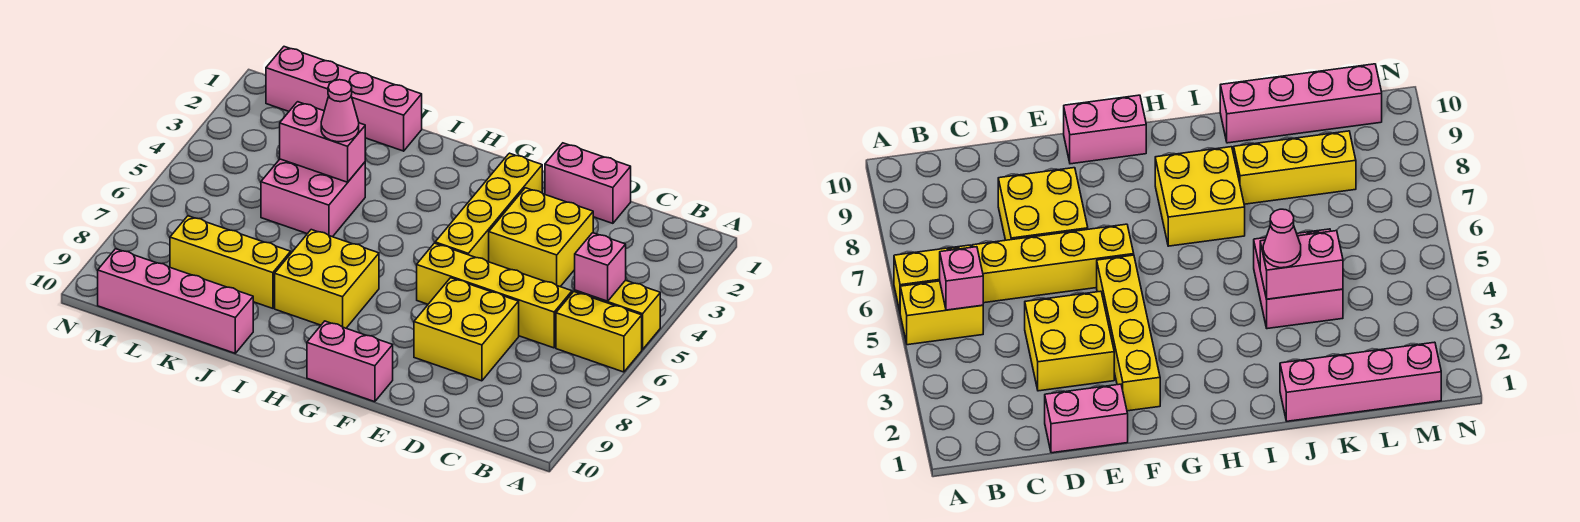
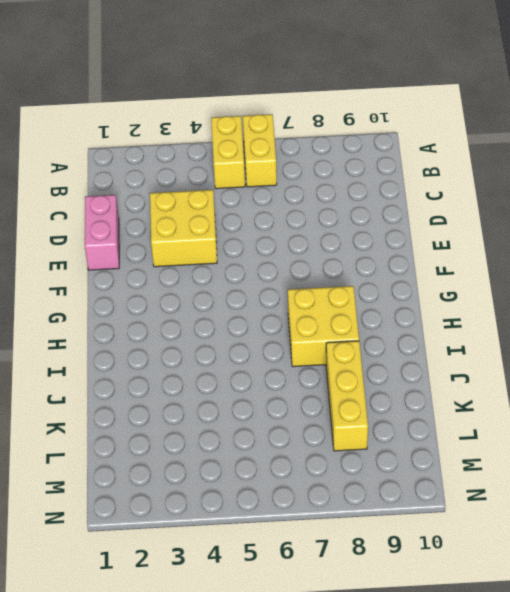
none -> yellow brick C6:F6 level 1
none -> yellow brick D7:E8 level 1
none -> yellow brick F2:F5 level 1

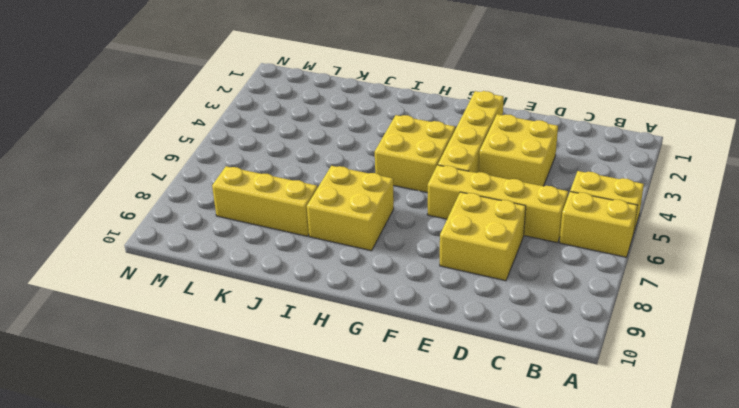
yellow brick G4:H5 level 1 -> none
none -> pink brick D1:E1 level 1
none -> pink brick F10:G10 level 1
none -> pink brick J1:M1 level 1

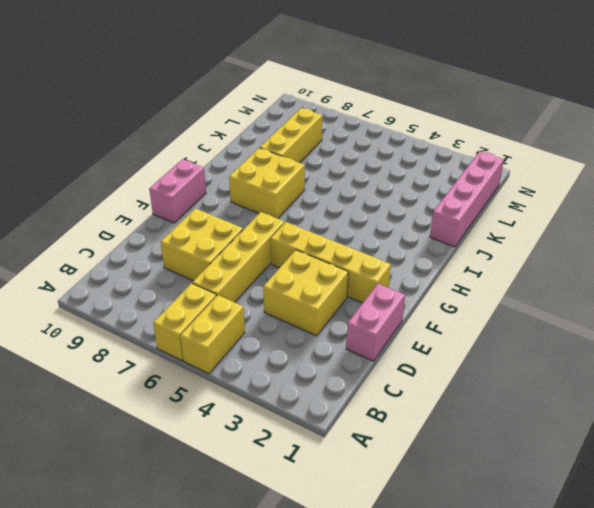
none -> pink brick J4:K5 level 1
none -> pink brick J10:M10 level 1
none -> pink brick B5 level 2

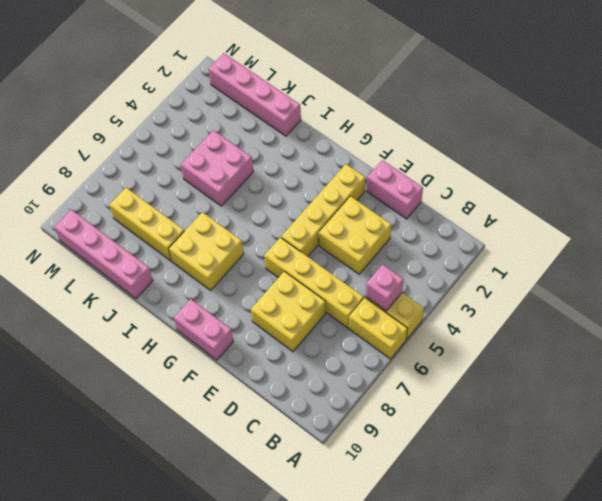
none -> pink brick J4:K4 level 2
none -> pink cone J4 level 3

